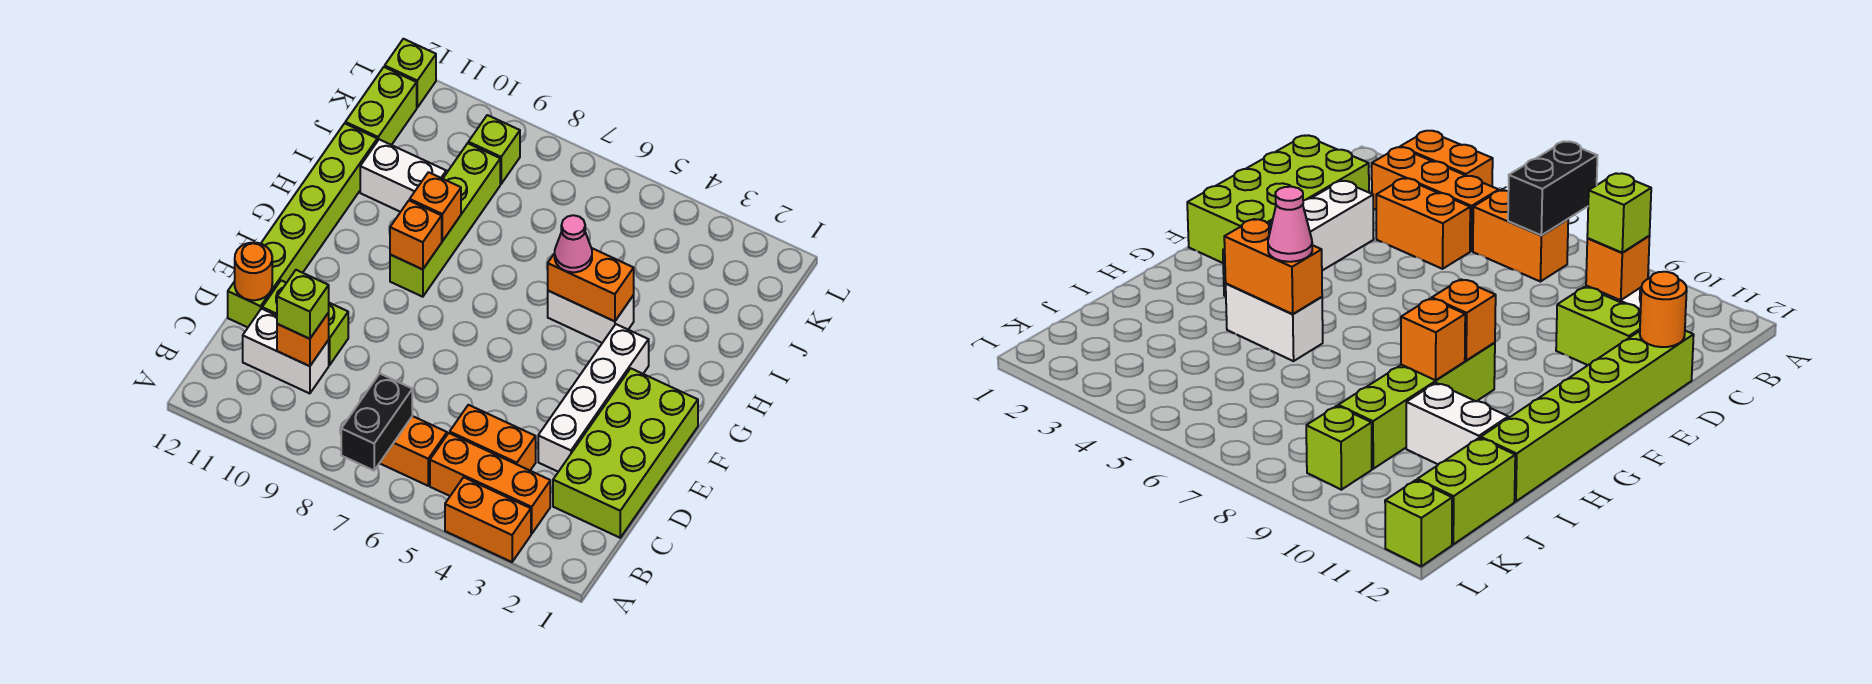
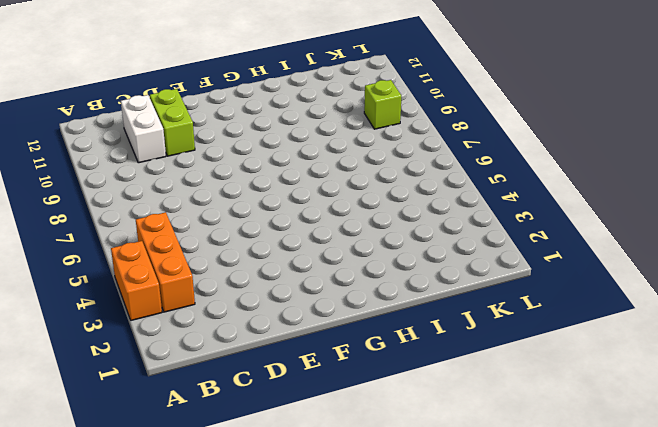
none -> orange brick B6:B7 level 1
none -> lime brick C1:F2 level 1
none -> orange brick C4:C5 level 1

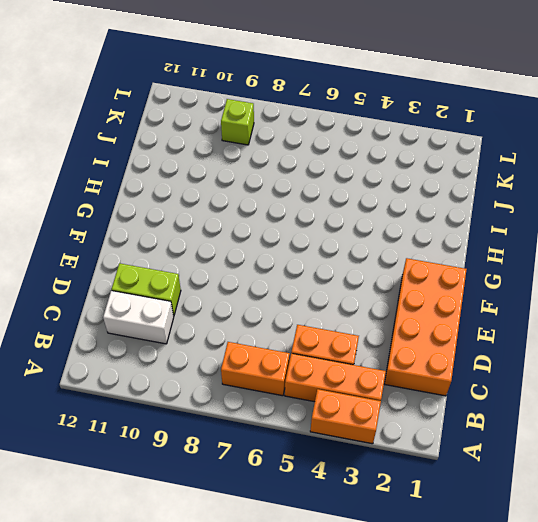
orange brick C1:F2 level 1 -> lime brick C1:F2 level 1
none -> white brick D3:G3 level 1
none -> lime brick D12:I12 level 1
none -> lime brick G9:J9 level 1

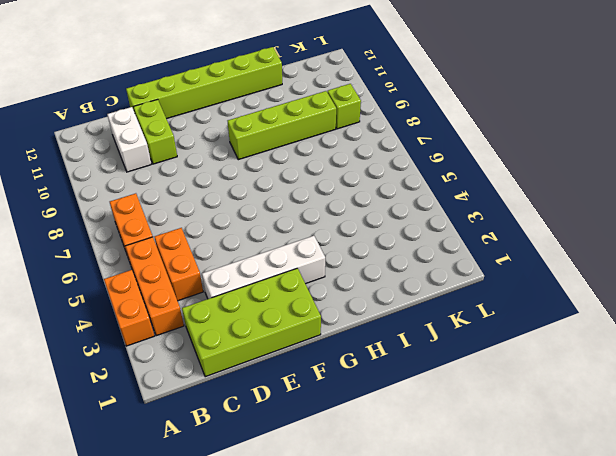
none -> white brick H4:H5 level 1
none -> white brick I10:I11 level 1
none -> lime brick J12:K12 level 1

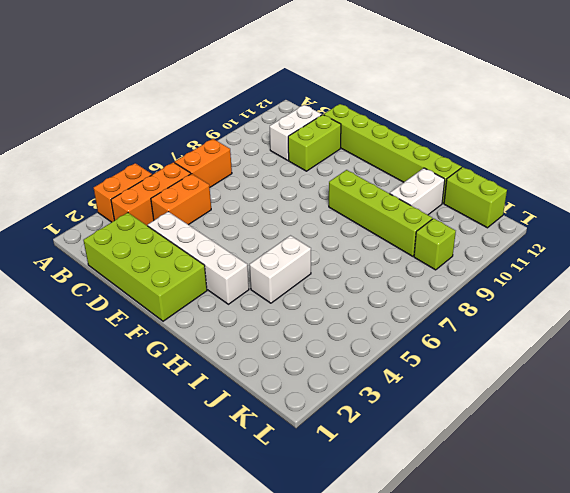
none -> lime brick L12 level 1
none -> black brick A7:B7 level 2
none -> orange brick C10 level 2

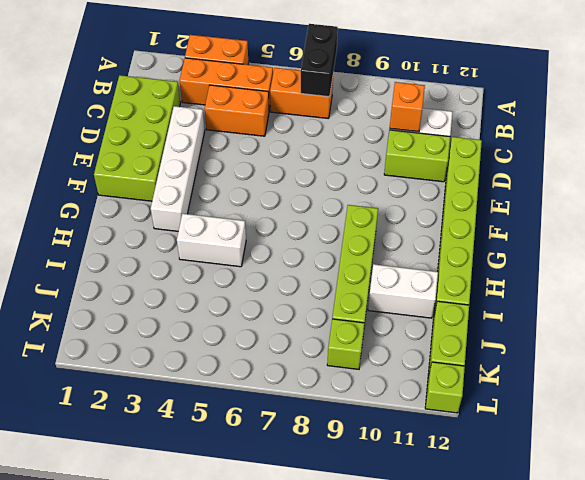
none -> orange round brick D12 level 2
none -> orange brick G9 level 2
none -> orange brick H4:H5 level 2

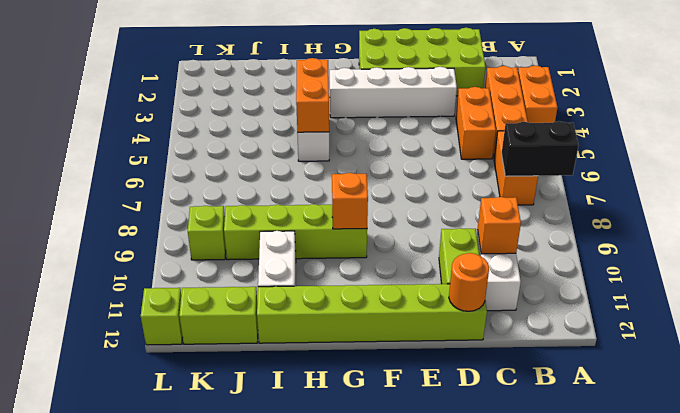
none -> orange brick H9 level 2
none -> lime brick C10 level 3
none -> pink cone H5 level 3

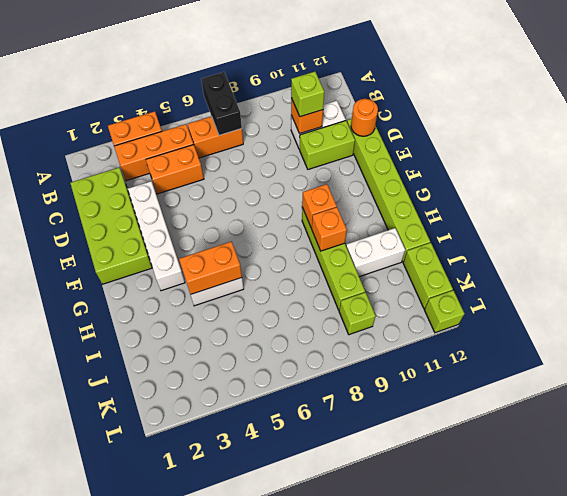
none -> pink cone H5 level 3

